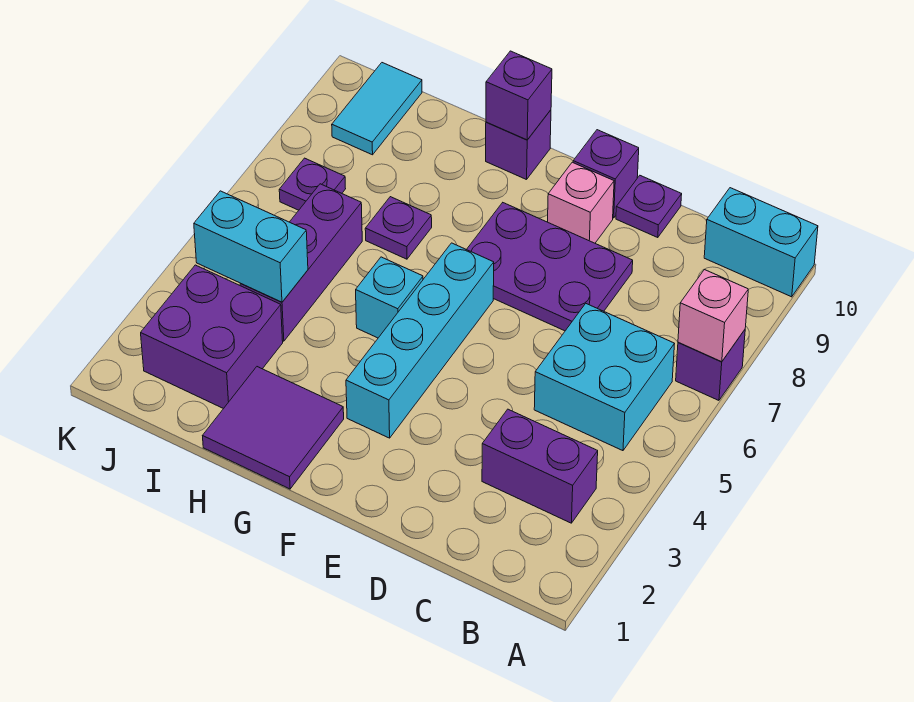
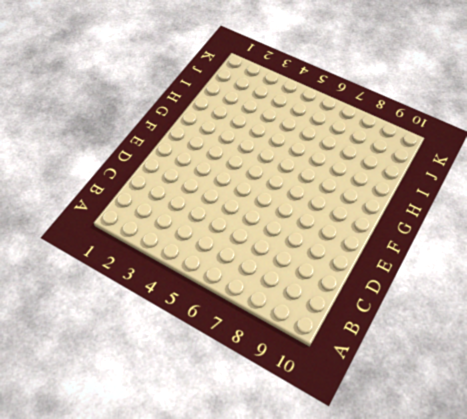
none -> purple brick A7 level 1
none -> cyan brick A10:B10 level 1
none -> purple brick B3:C3 level 1

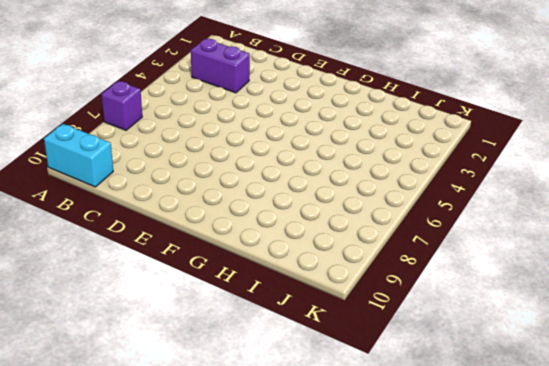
none -> cyan brick B5:C6 level 1
none -> purple plate D7:F8 level 1
none -> purple plate D10 level 1

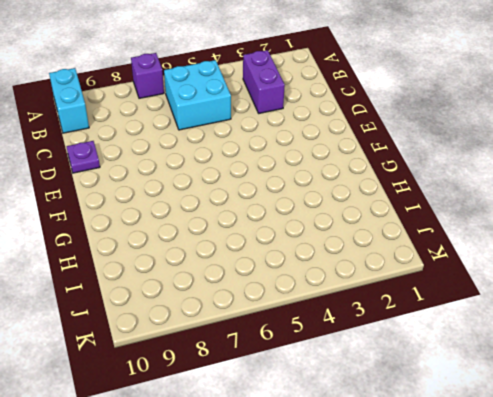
none -> purple plate D7:F8 level 1
none -> pink brick E9 level 1
none -> purple brick E10 level 1

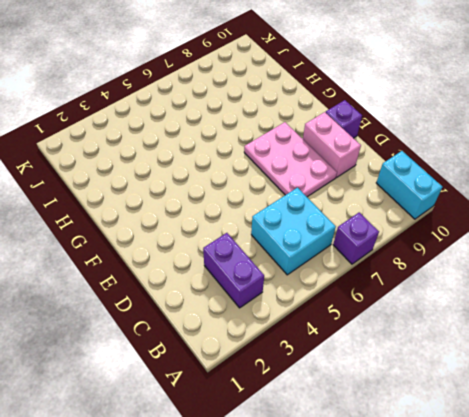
pink plate D7:F8 level 1 -> purple plate D7:F8 level 1
pink brick D9:E9 level 1 -> pink brick E9 level 1
none -> purple plate D10 level 1
none -> cyan brick F3:F6 level 1
none -> purple tile G1:H2 level 1

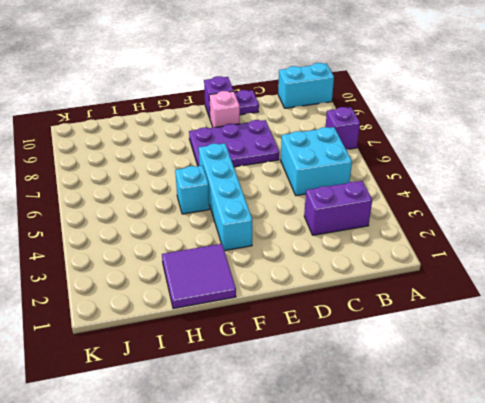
none -> purple brick G10 level 1
none -> purple plate H7 level 1
none -> purple brick I2:J3 level 1

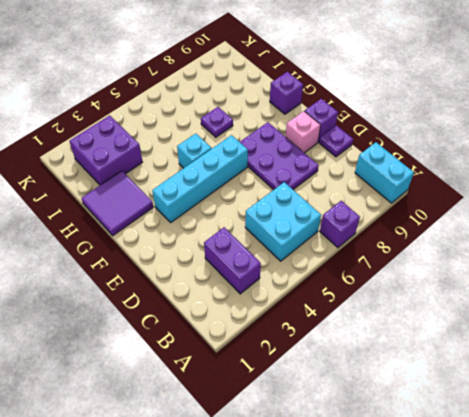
none -> purple brick I4:I6 level 1
none -> purple plate J7 level 1
none -> cyan tile J9:J10 level 1

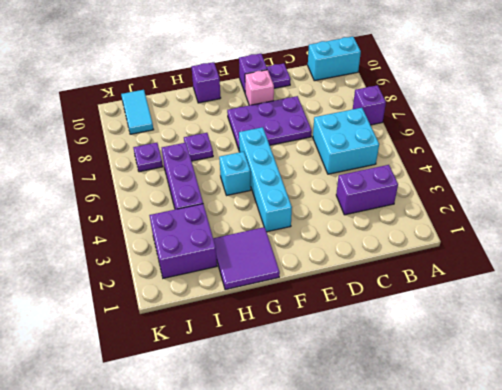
none -> pink brick A7 level 2
none -> purple brick G10 level 2
none -> cyan brick I4:J4 level 2

